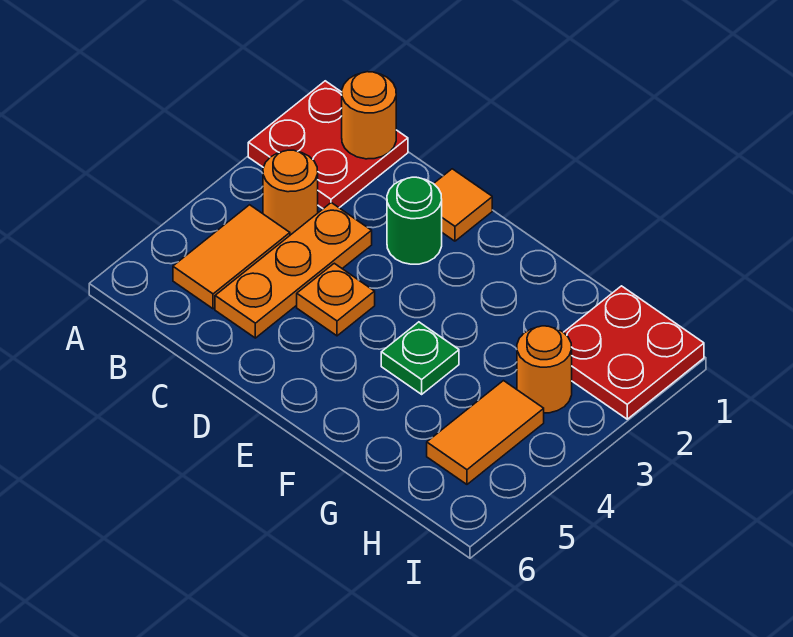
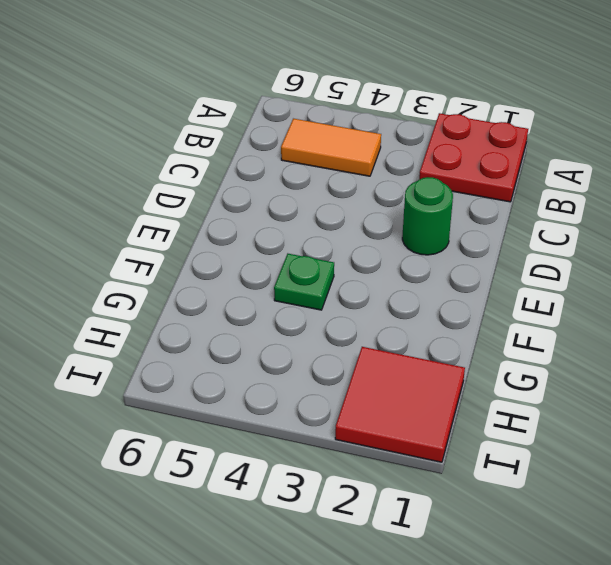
red tile H1:I2 level 1 -> red plate H1:I2 level 1
none -> orange round brick B3 level 1
none -> orange plate C3:C5 level 1
none -> orange tile D1 level 1

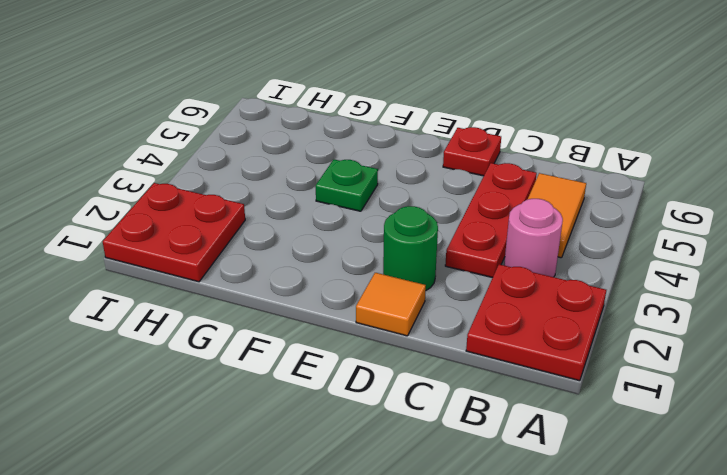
pink round brick B3 level 1 -> orange round brick B3 level 1
red plate C3:C5 level 1 -> orange plate C3:C5 level 1
red plate D6 level 1 -> none
none -> orange plate D4 level 1
none -> orange round brick H3 level 1
none -> orange tile H4:H5 level 1

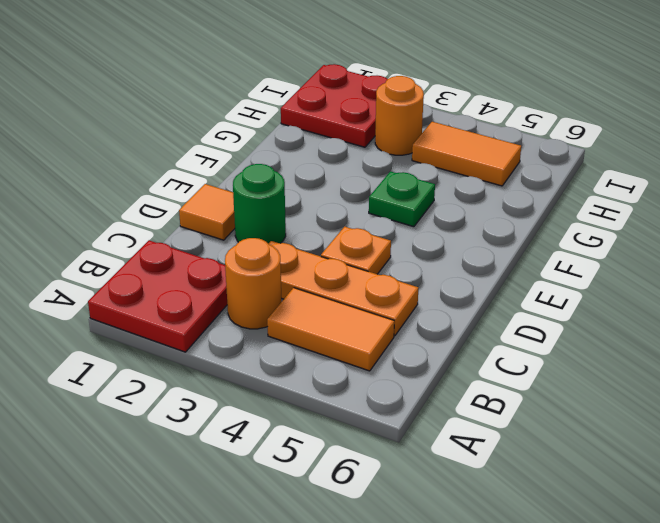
none -> orange round brick B1 level 2

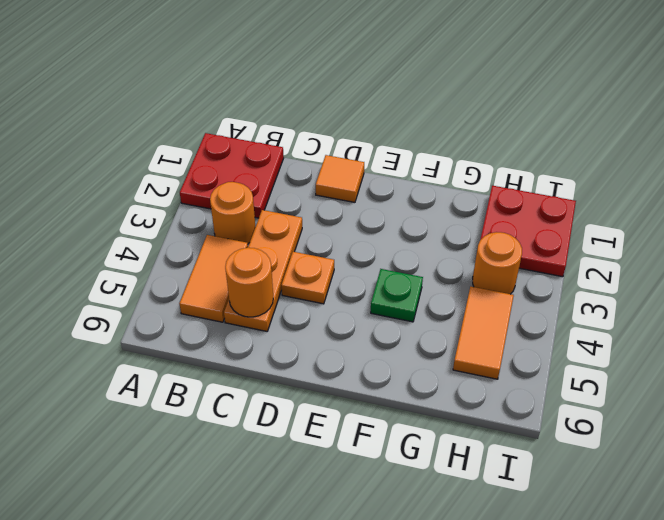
orange round brick C5 level 2 -> orange round brick B1 level 2
none -> green round brick D2 level 1

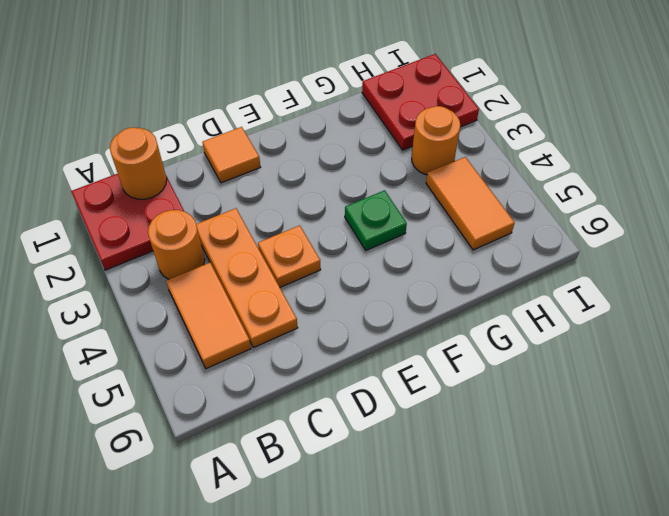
none -> green round brick D2 level 1

